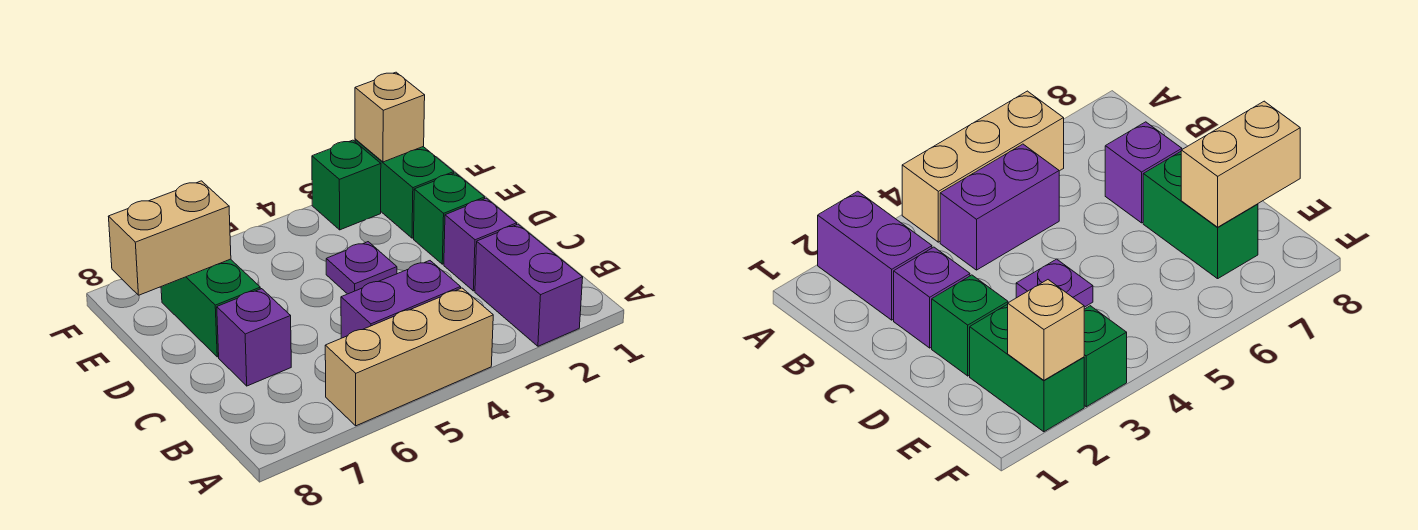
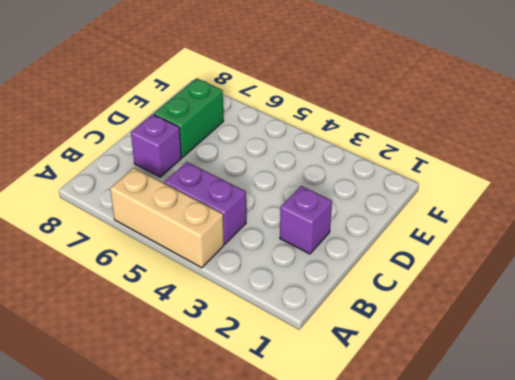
none -> purple brick A2:B2 level 1
none -> green brick D2 level 1
none -> purple plate D4 level 1

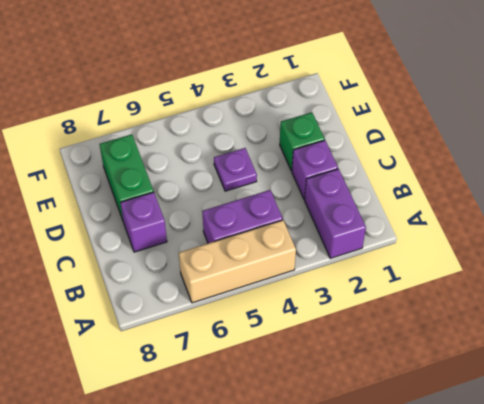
none -> green brick E2:F2 level 1
none -> green brick F3 level 1
none -> tan brick E7:E8 level 2

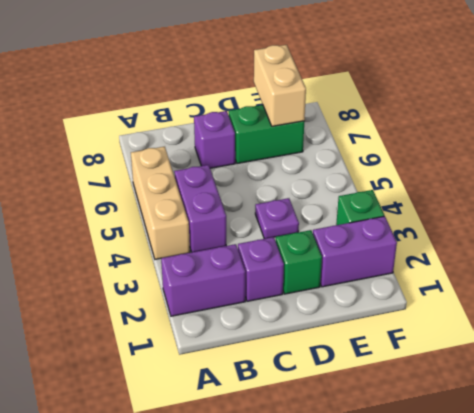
purple brick E2:F2 level 1 -> green brick E2:F2 level 1
none -> tan brick F2 level 2

